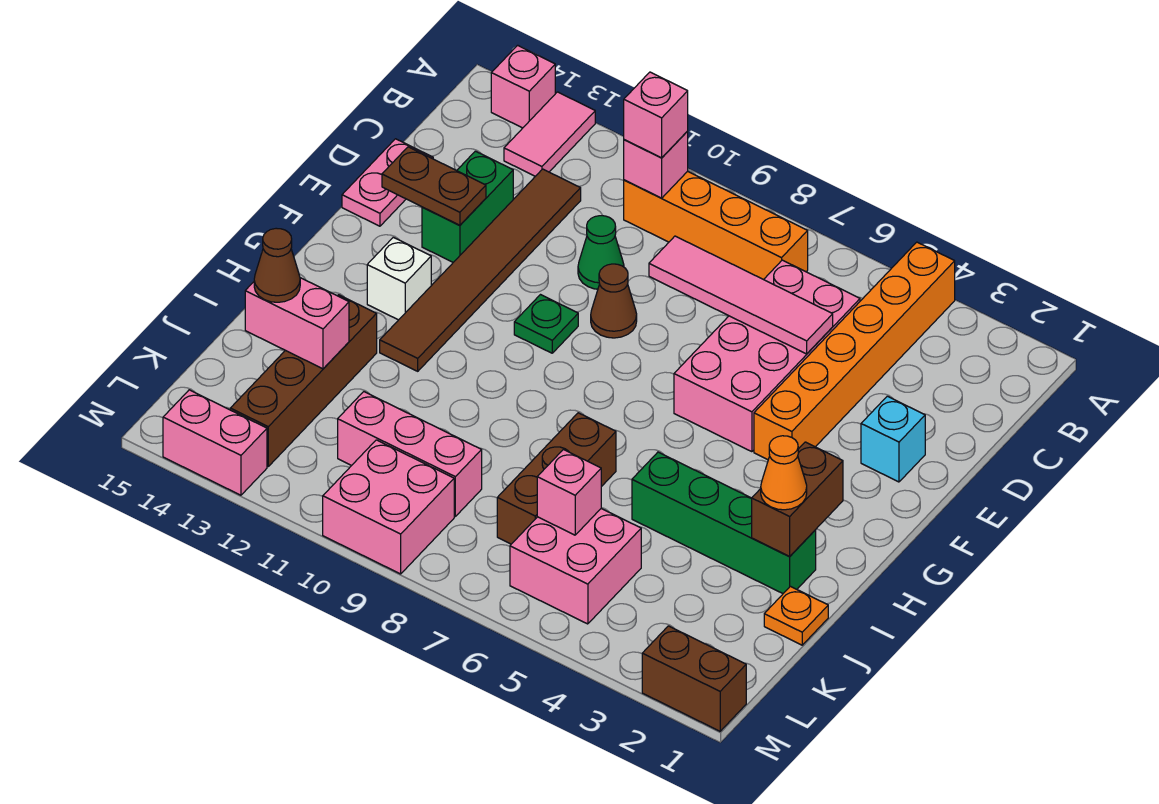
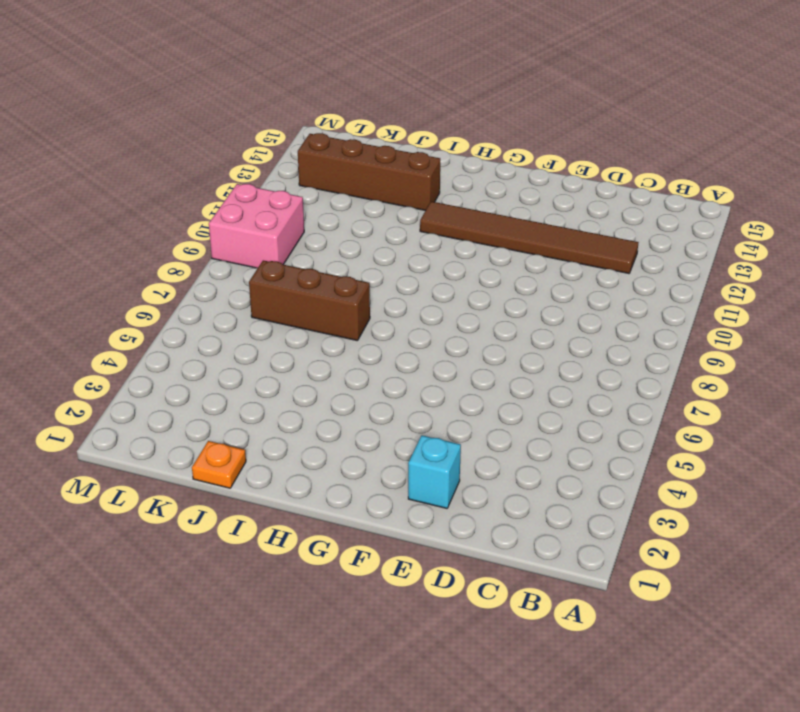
none -> orange brick A4:F4 level 1
none -> pink tile A13:B13 level 1
none -> pink brick A14 level 1
none -> orange brick B7:B10 level 1

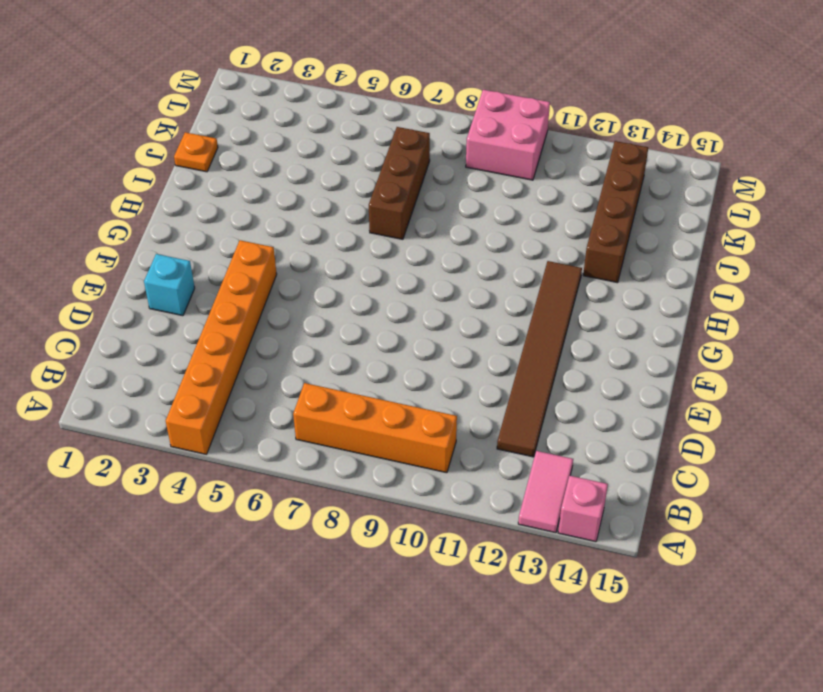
none -> pink brick C5:F6 level 1
none -> green cone D10 level 1
none -> green brick D13:E13 level 1
none -> pink plate D15:E15 level 1

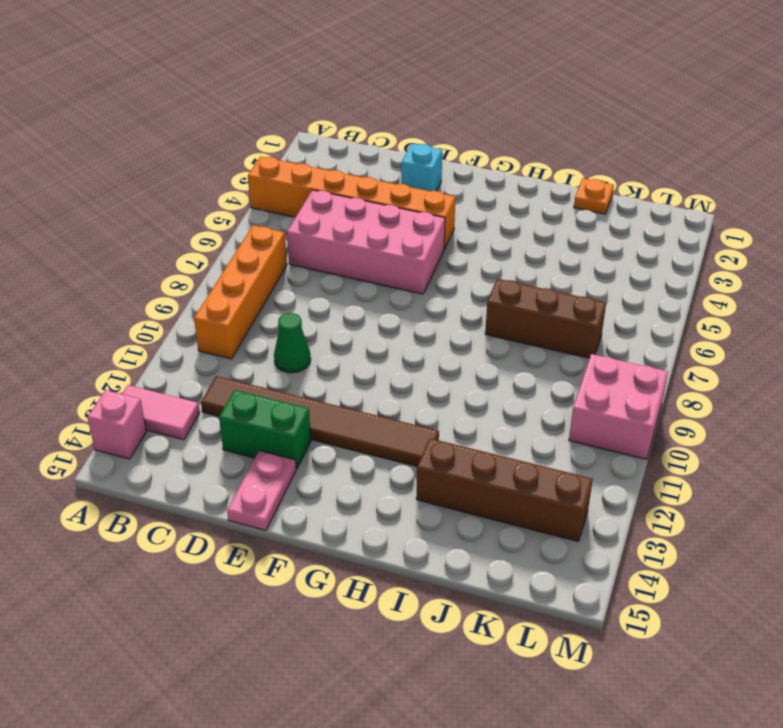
pink plate E14:E15 level 1 -> pink plate D15:E15 level 1
none -> brown cone E9 level 1
none -> green plate F10 level 1
none -> white brick G13 level 1
none -> green brick I2:I5 level 1

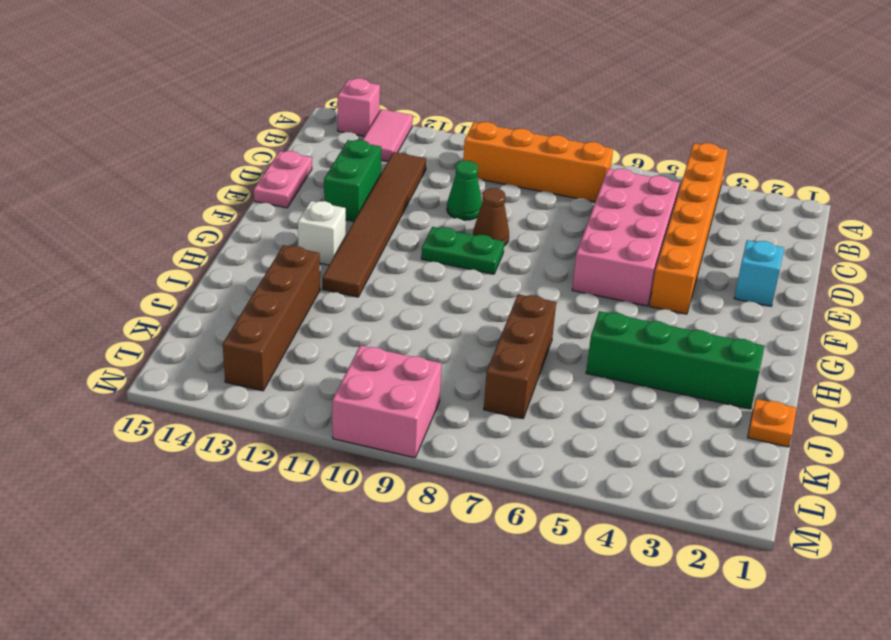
green plate F9:F10 level 1 -> green plate F10 level 1
none -> pink brick K5:L6 level 1
none -> pink brick K9:K11 level 1
none -> brown brick M1:M2 level 1
none -> pink brick M13:M14 level 1

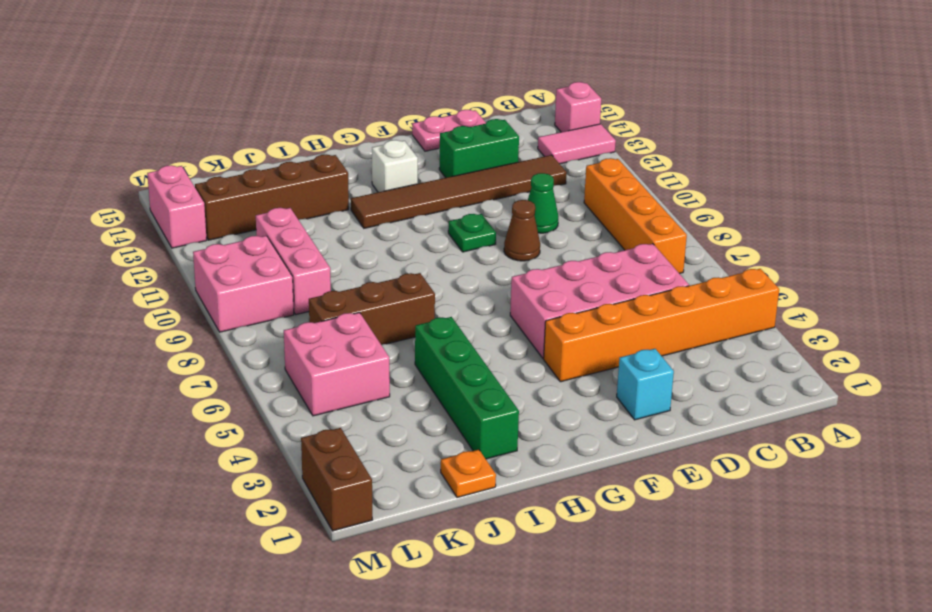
none -> pink brick B10 level 2
none -> pink tile D5:D8 level 2
none -> brown plate E13:E14 level 2
none -> brown brick H2:I2 level 2

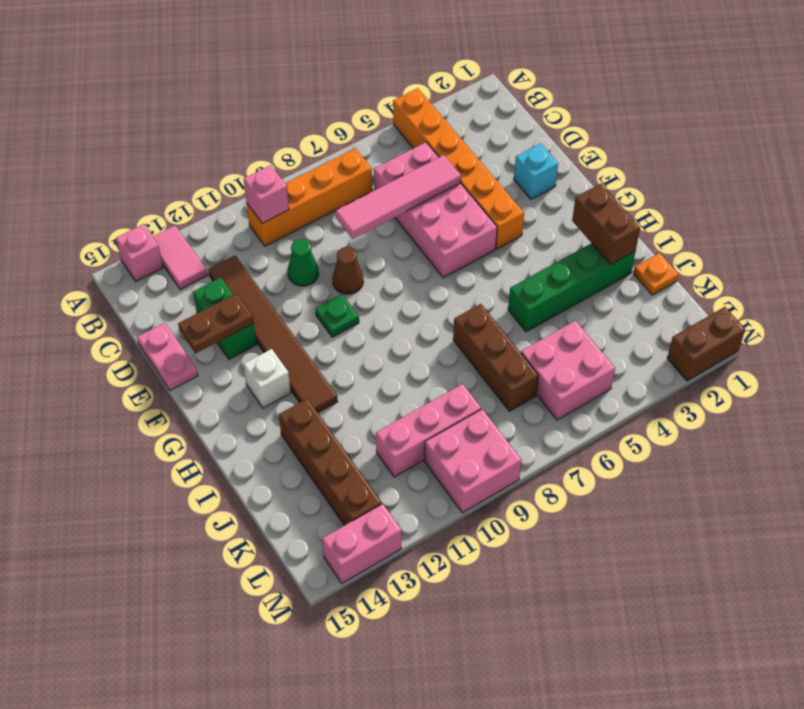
none -> pink brick J13:J14 level 2
none -> pink brick K6 level 2
none -> pink brick B10 level 3
none -> orange cone I2 level 3

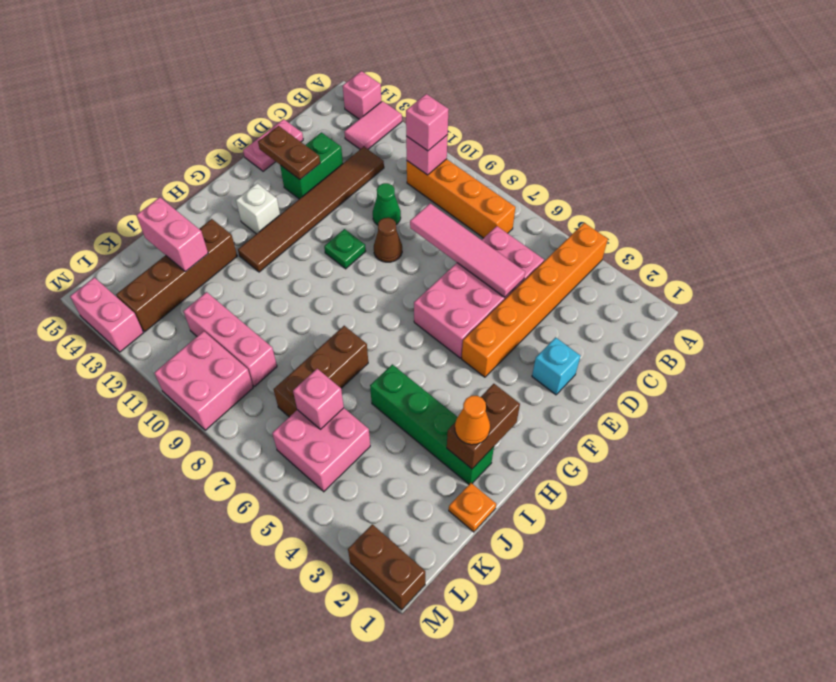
none -> brown cone J14 level 3

